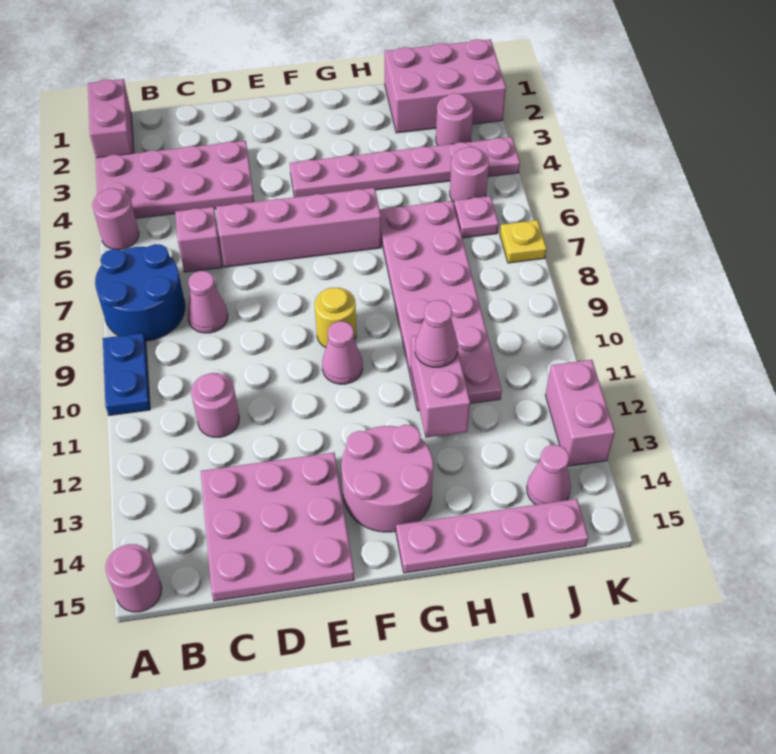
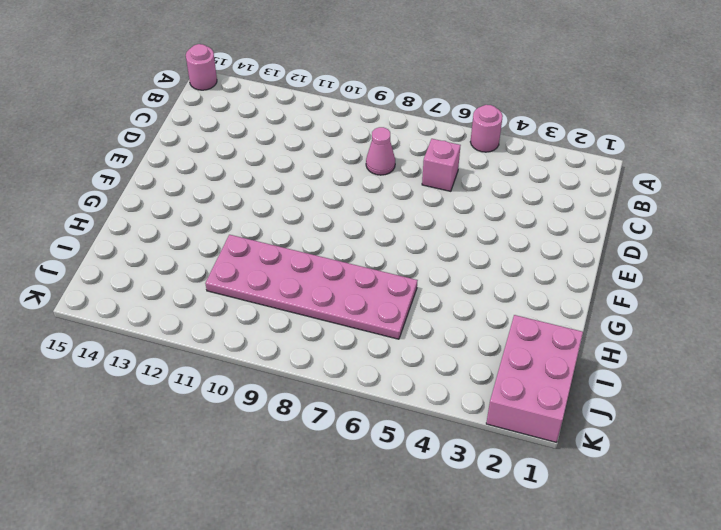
none -> pink brick A1:A2 level 1
none -> pink plate A3:D4 level 1
none -> blue round brick A7:B8 level 1

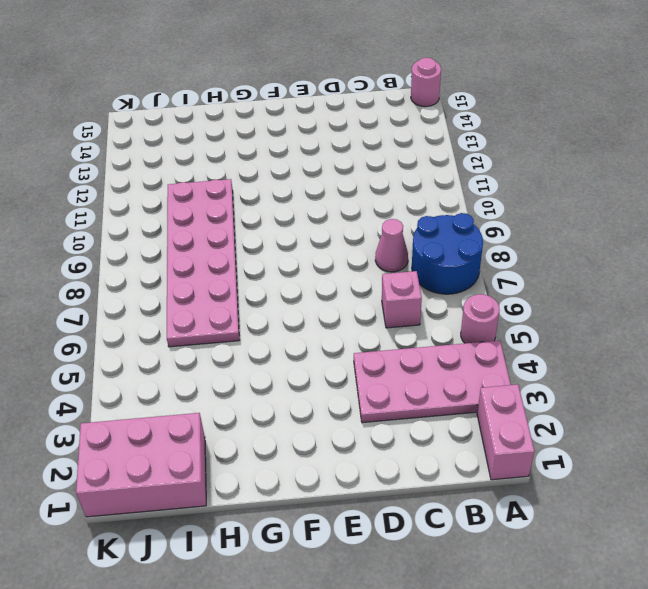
none -> blue plate A9:A10 level 1
none -> pink round brick C11 level 1
none -> pink plate C13:E15 level 1

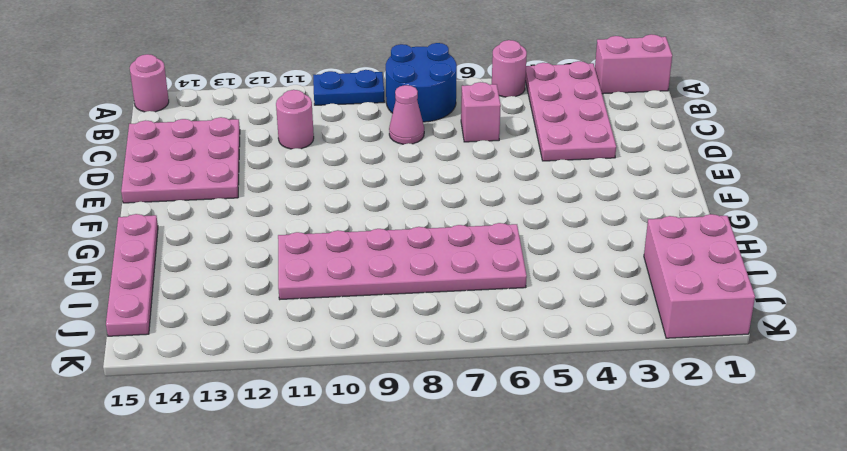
none -> pink brick D6:G6 level 1
none -> pink plate F4:K4 level 1
none -> yellow round brick F9 level 1

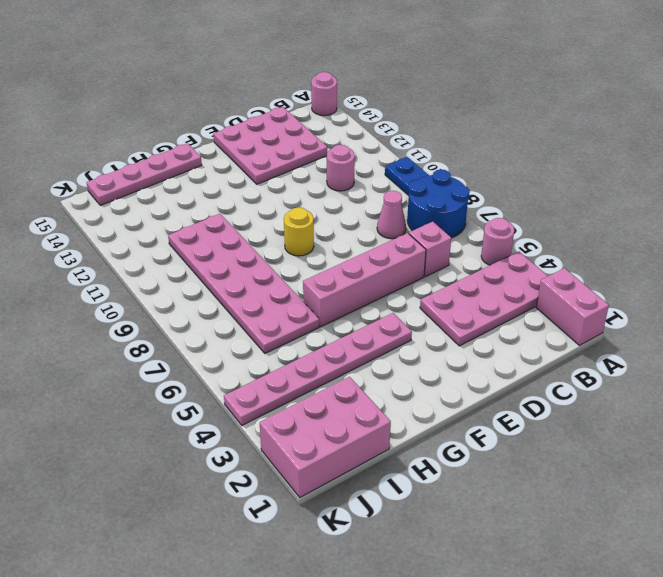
none -> pink cone F10 level 1
none -> pink round brick F13:G14 level 1
none -> pink round brick J3 level 1

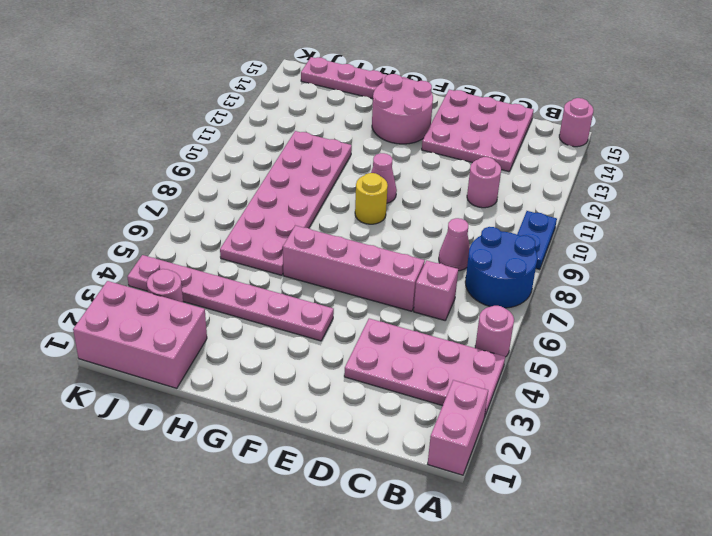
none -> pink round brick J5 level 1
none -> pink plate J6 level 1
none -> pink cone J14 level 1

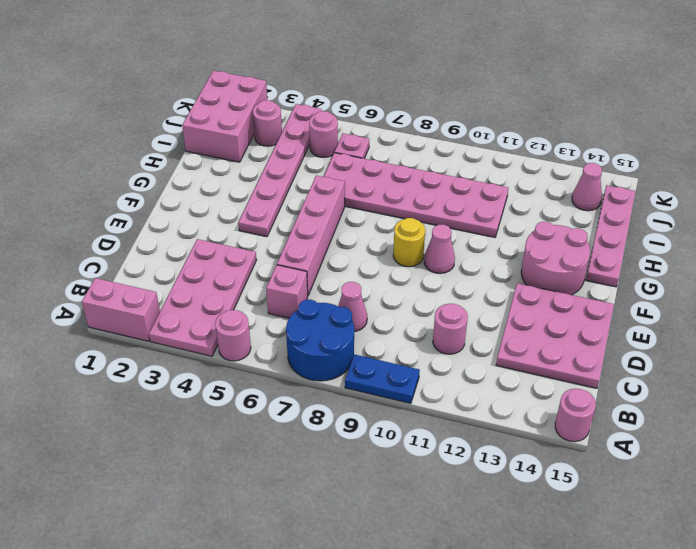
none -> yellow plate K7 level 1
none -> pink brick K12:K13 level 1
none -> pink brick H11:H12 level 2

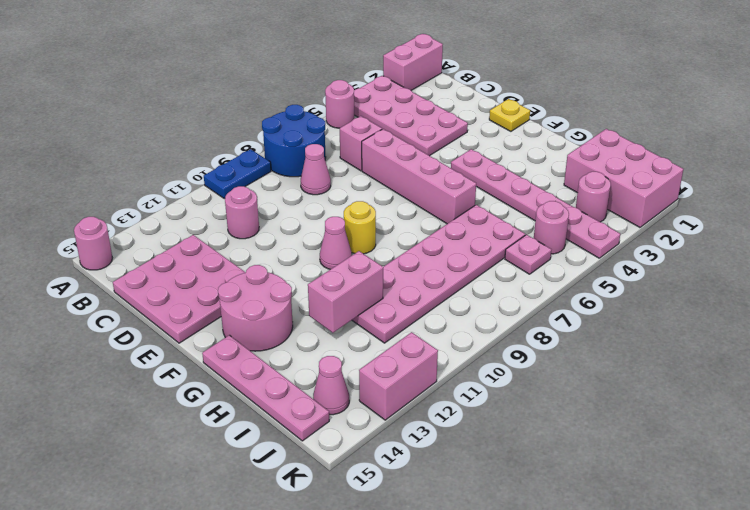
yellow plate E1 level 1 -> yellow plate K7 level 1
none -> pink cone H11 level 3

